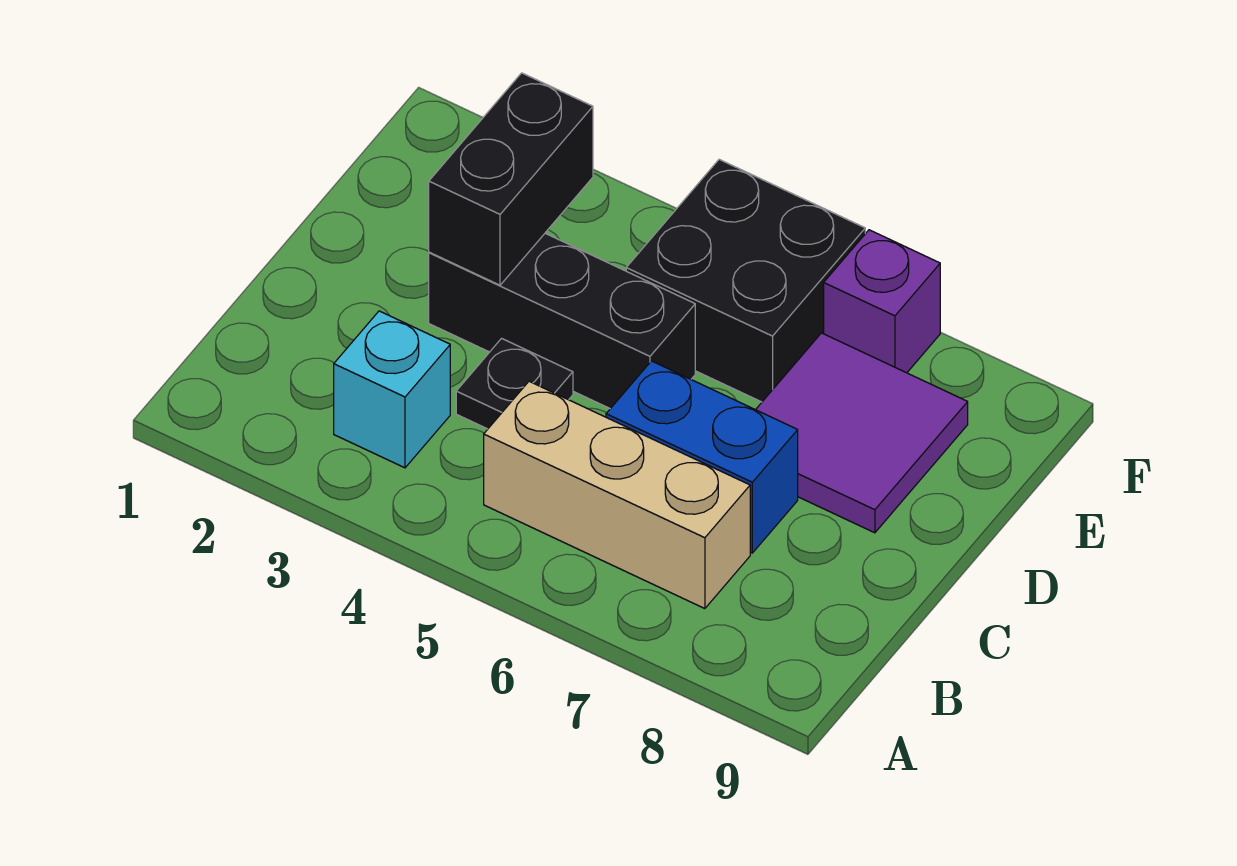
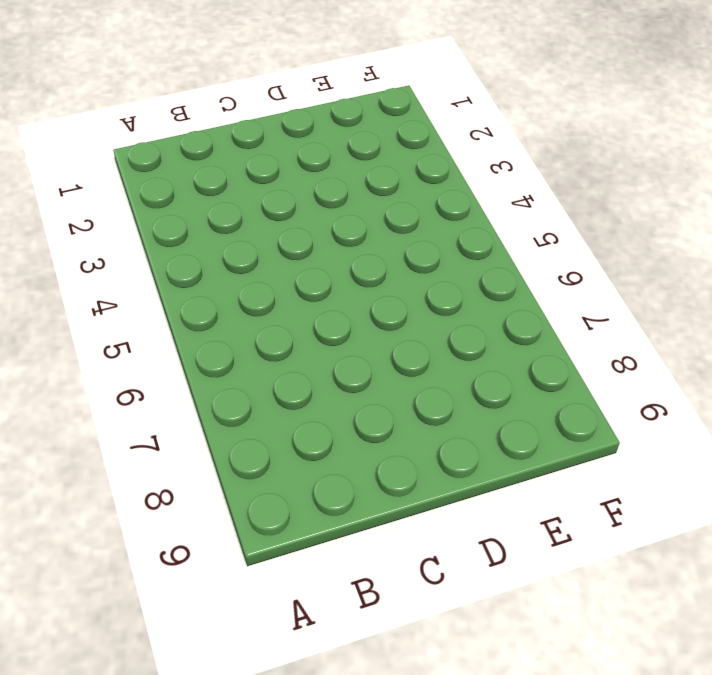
none -> cyan brick B3 level 1
none -> tan brick B5:B7 level 1

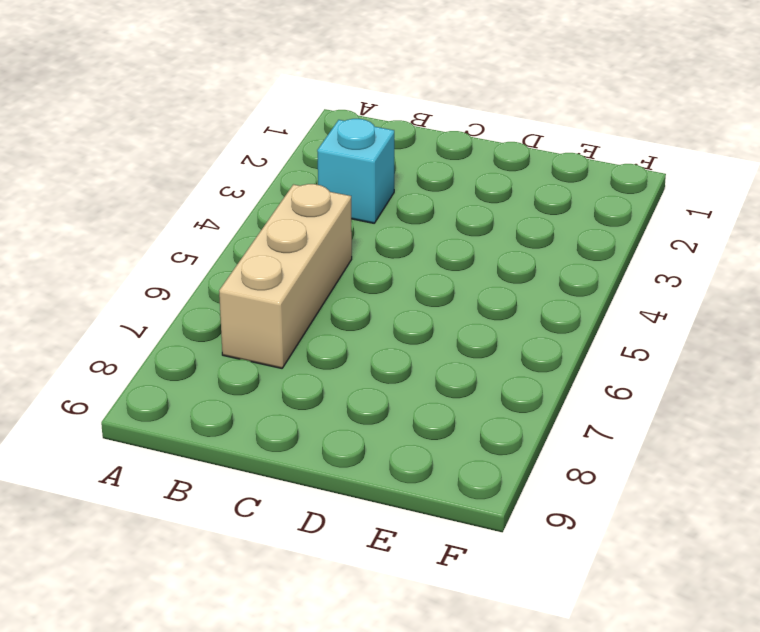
none -> black plate C4 level 1
none -> blue brick C6:C7 level 1

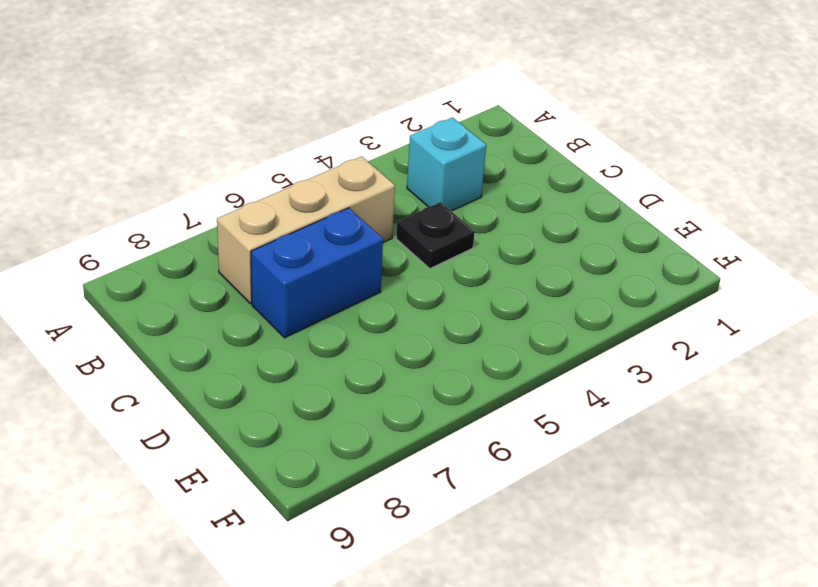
none -> black brick D3:D5 level 1
none -> purple tile D7:E8 level 1

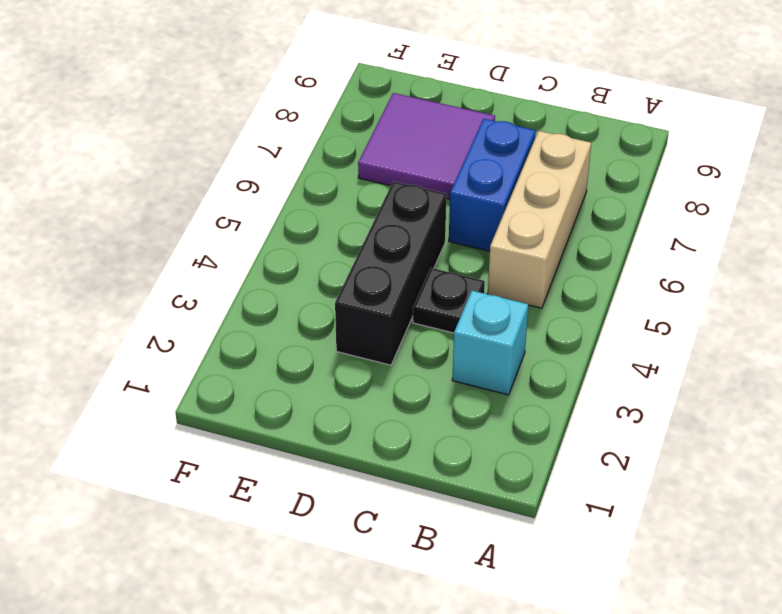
none -> black brick E5:F6 level 1
none -> purple brick F7 level 1

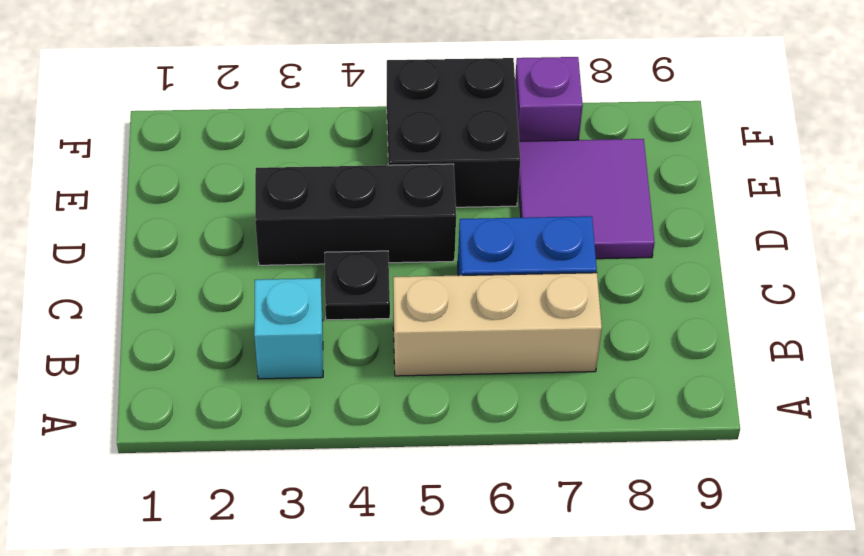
none -> black brick D3:E3 level 2

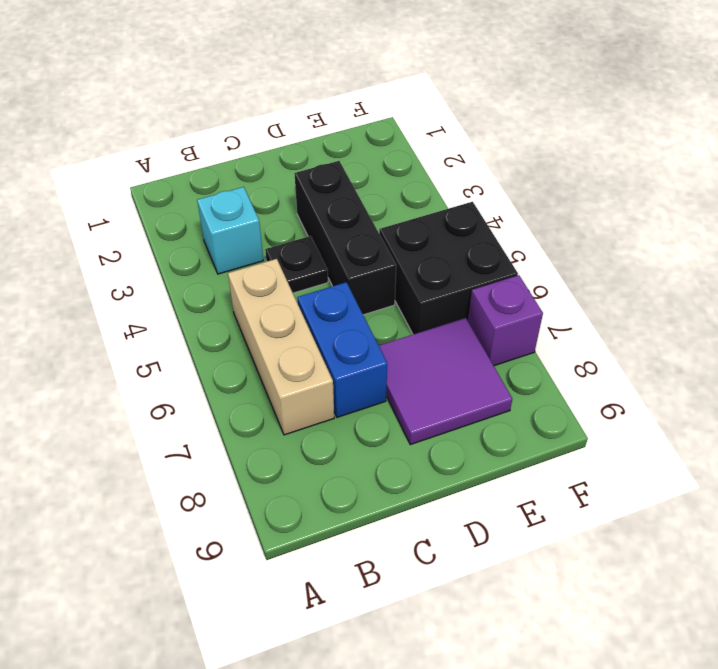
none -> black brick D3:E3 level 2

